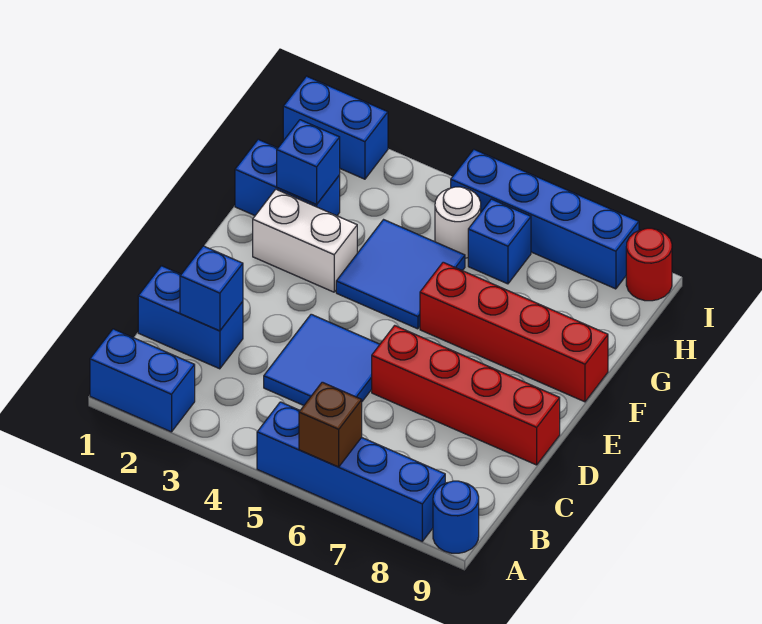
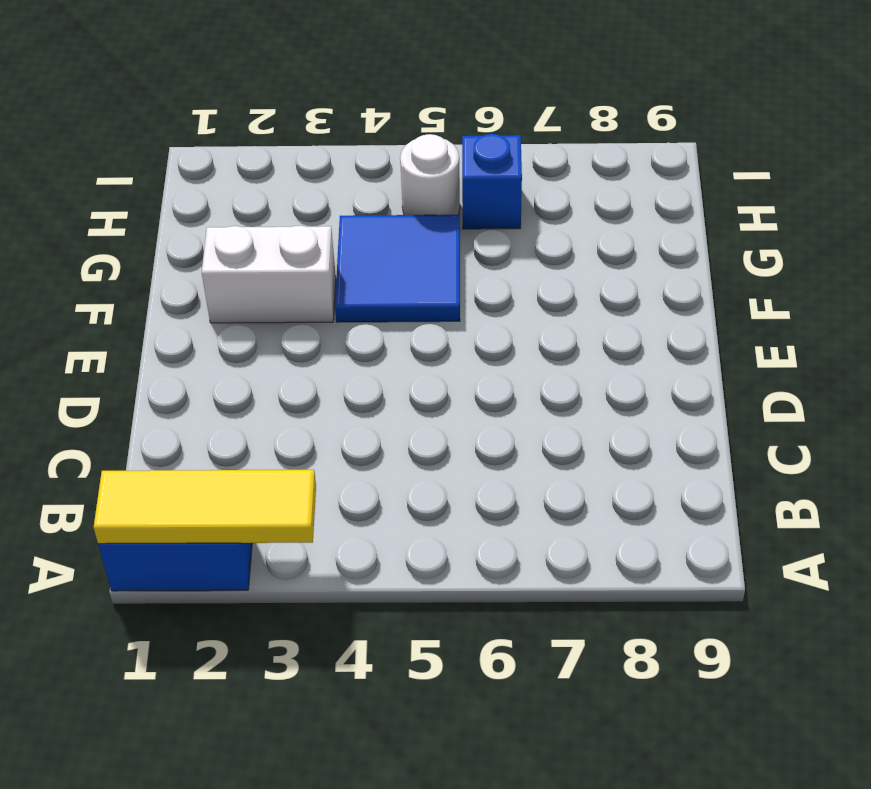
yellow tile A1:A3 level 2 -> none
none -> blue brick A5:A8 level 1
none -> blue round brick A9 level 1
none -> blue brick C1:C2 level 1

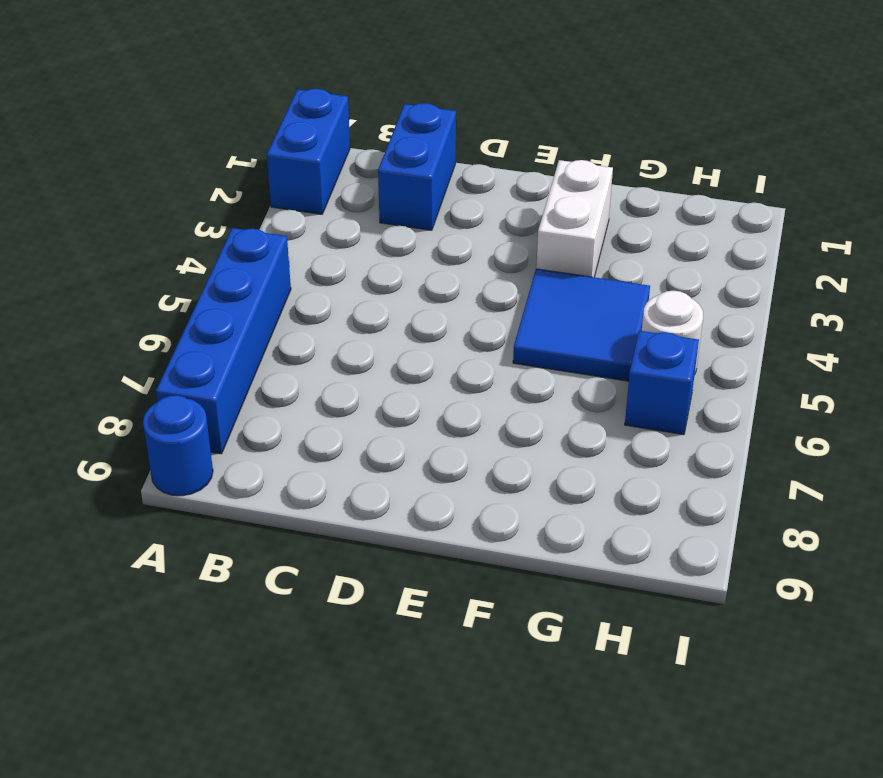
none -> blue tile C4:D5 level 1
none -> red brick D6:D9 level 1
none -> red brick F6:F9 level 1

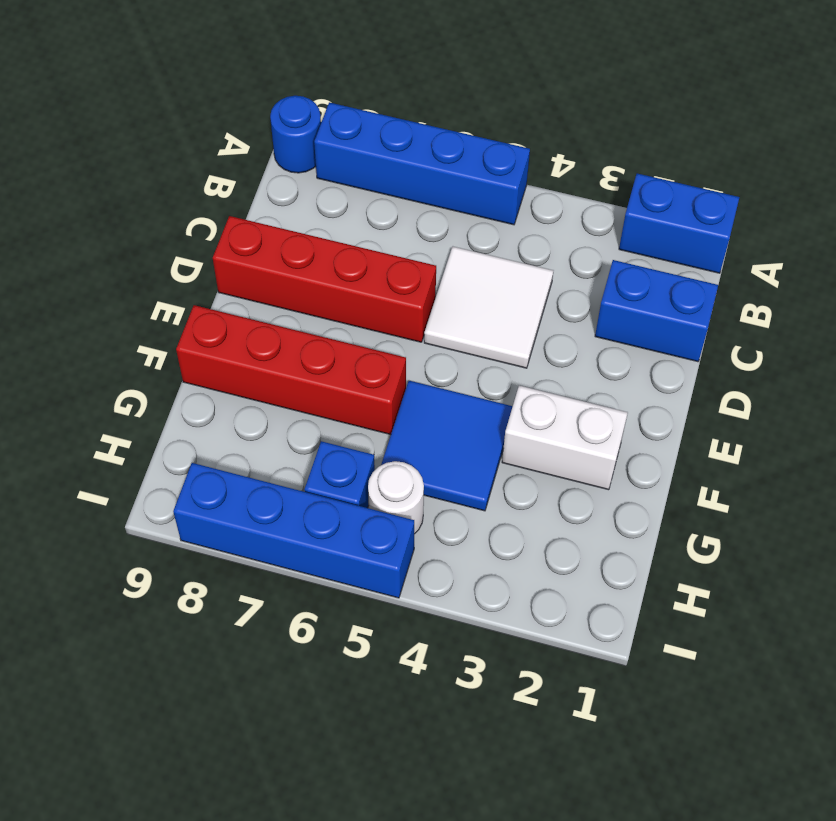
white tile C4:D5 level 1 -> blue tile C4:D5 level 1
none -> blue brick G1:G2 level 1
none -> blue brick I1:I2 level 1
none -> red round brick I9 level 1

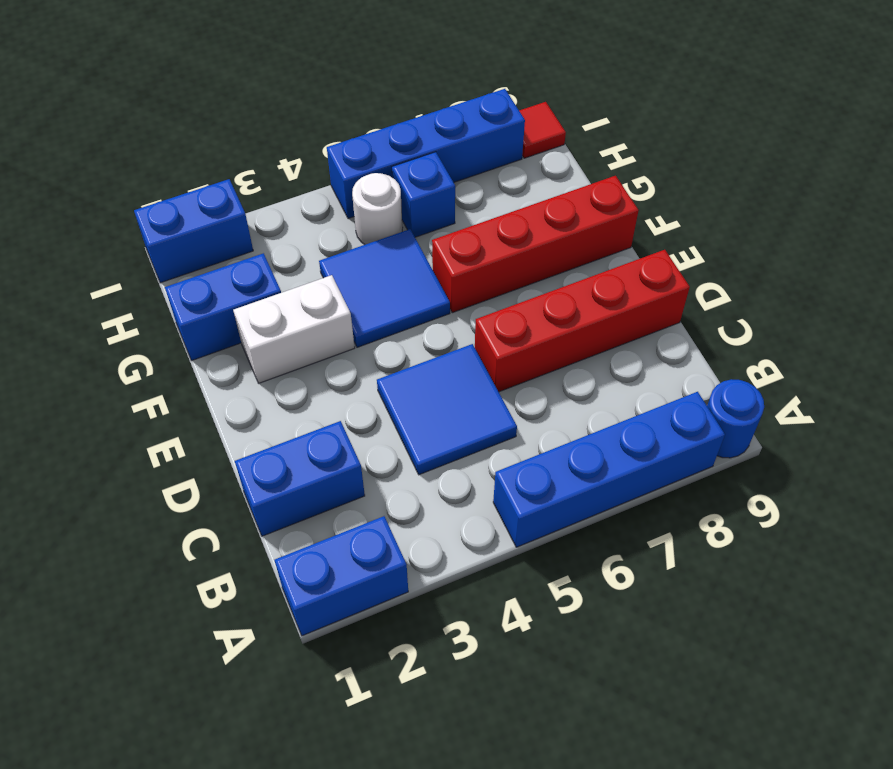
red tile I9 level 1 -> red round brick I9 level 1
none -> brown brick A6 level 2
none -> blue brick C2 level 2
none -> blue brick G2 level 2

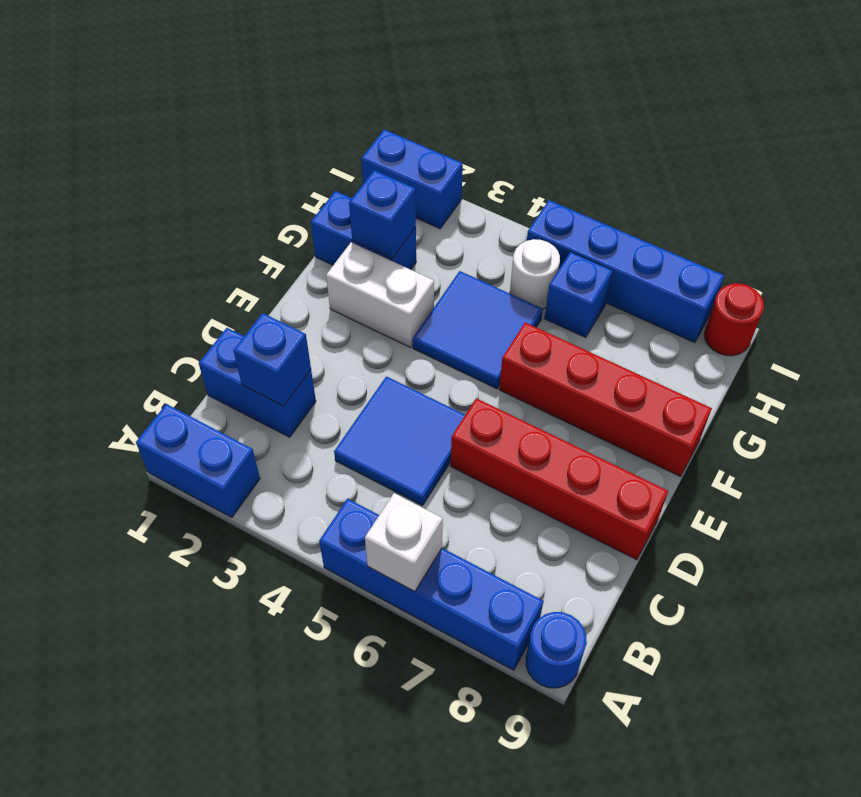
white brick A6 level 2 -> brown brick A6 level 2

